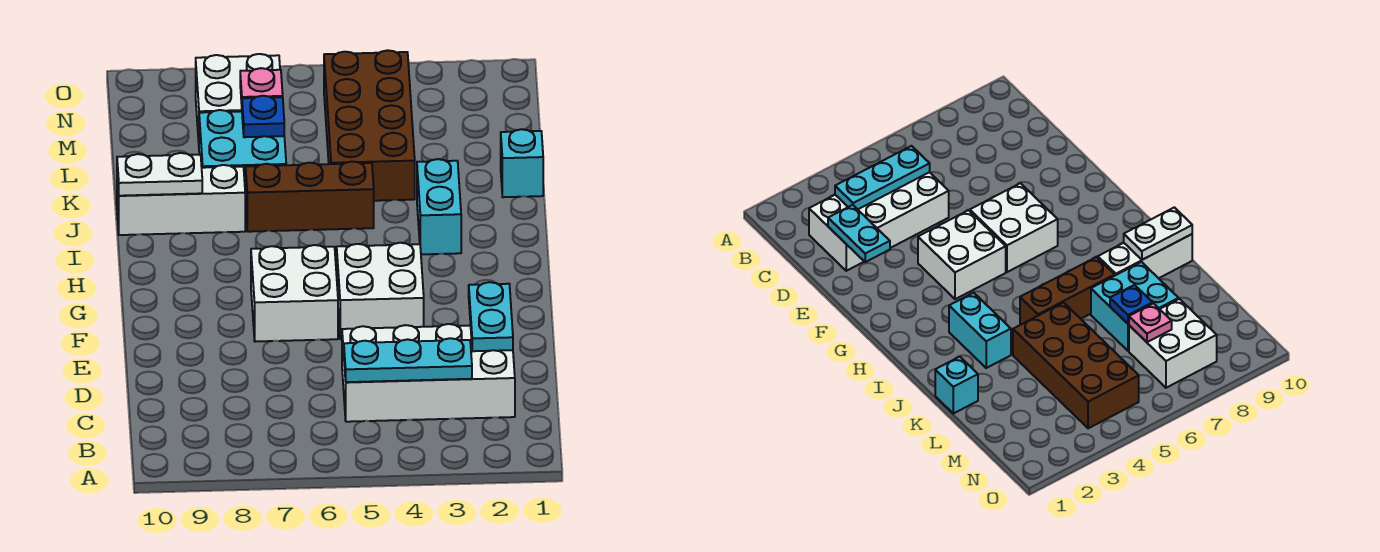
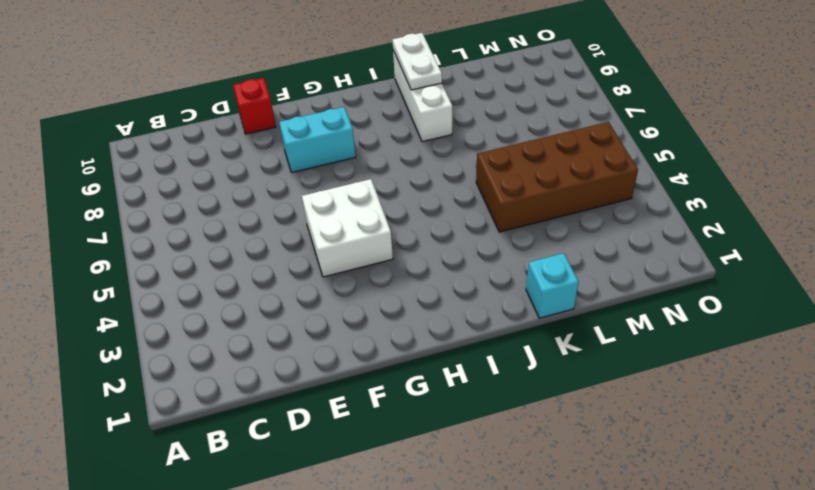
red brick E10 level 1 -> none
cyan brick F8:G8 level 1 -> cyan brick I3:J3 level 1
none -> white brick C2:D5 level 1
none -> white brick F6:G7 level 1
none -> brown brick J5:J7 level 1

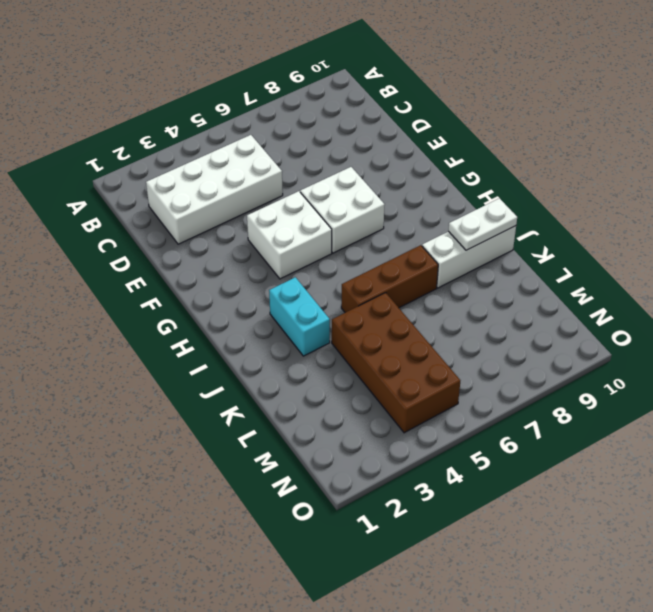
none -> cyan brick K1 level 1
none -> cyan brick K7:L8 level 1
none -> white brick M7:N8 level 1

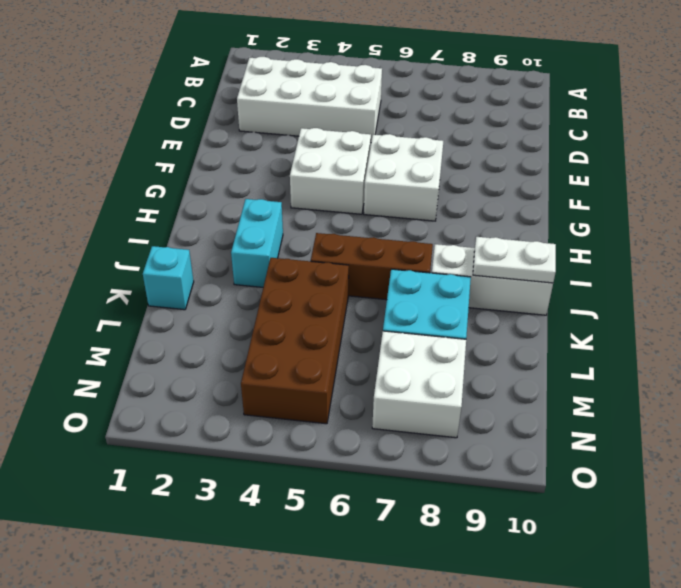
none -> cyan plate C3:C5 level 2
none -> cyan plate D2:E2 level 2
none -> blue plate L7 level 2

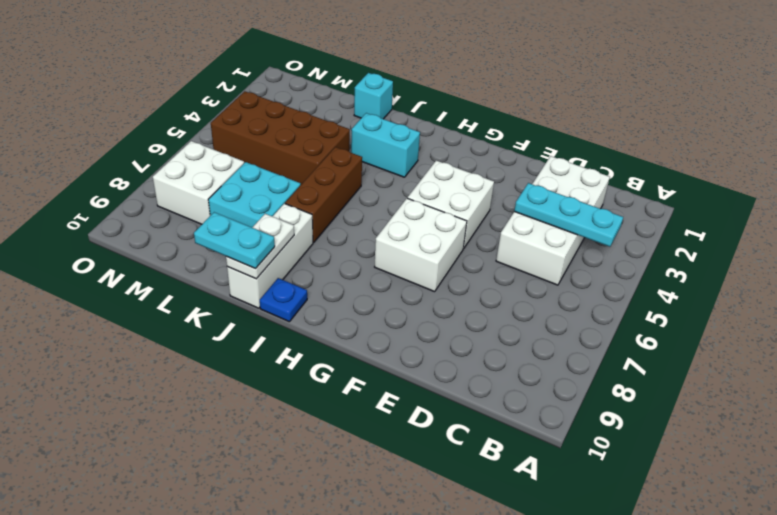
cyan plate B4:D4 level 2 -> cyan plate C3:C5 level 2
blue plate I10 level 1 -> blue plate L7 level 2
cyan plate J10:K10 level 3 -> cyan plate D2:E2 level 2
none -> pink plate M7 level 2

